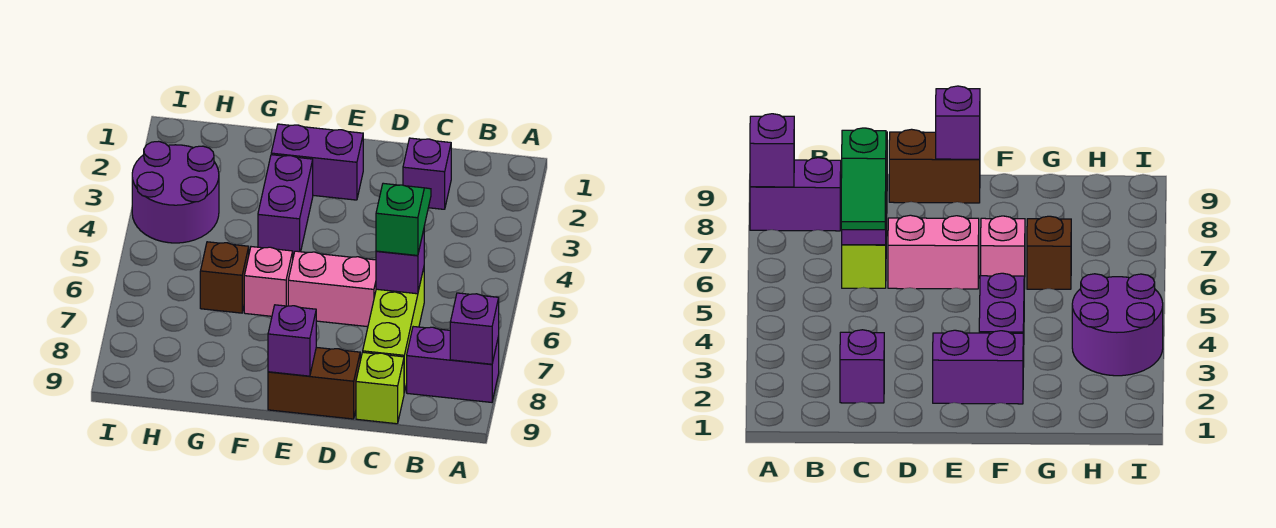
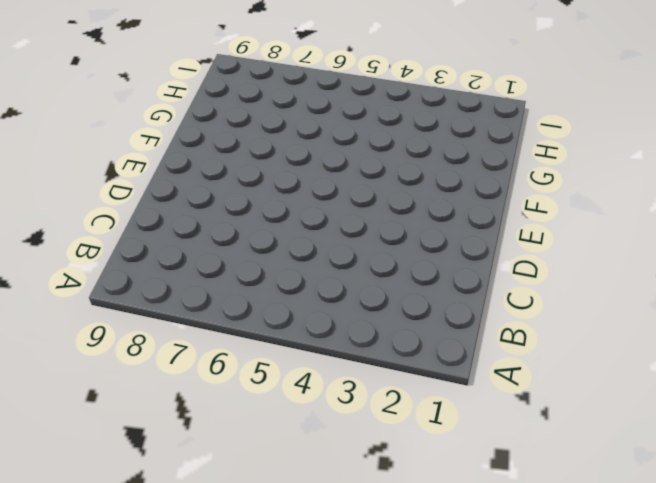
none -> purple brick A8:B8 level 1
none -> purple brick C2 level 1
none -> lime brick C6:C8 level 1

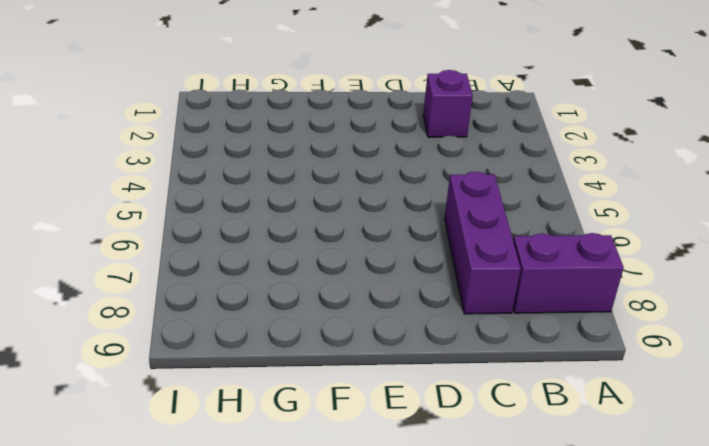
purple brick C6:C8 level 1 -> lime brick C6:C8 level 1
none -> lime brick C9 level 1
none -> pink brick D6:E6 level 1
none -> brown brick D9:E9 level 1

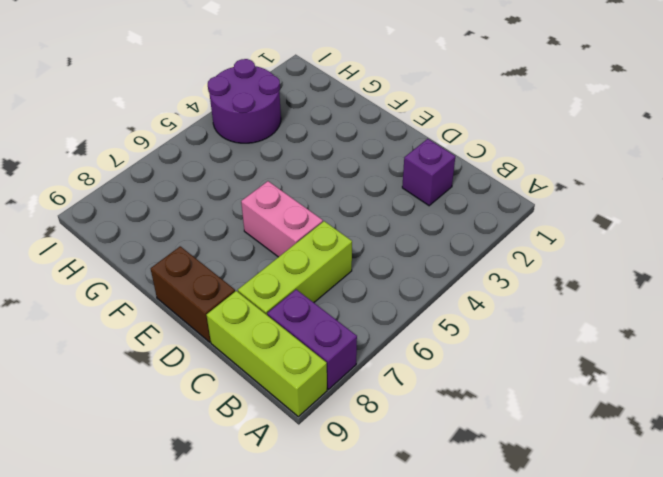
lime brick A9:C9 level 1 -> lime brick C9 level 1
none -> purple brick E2:F2 level 1
none -> purple brick F3:F4 level 1
none -> pink brick F6 level 1

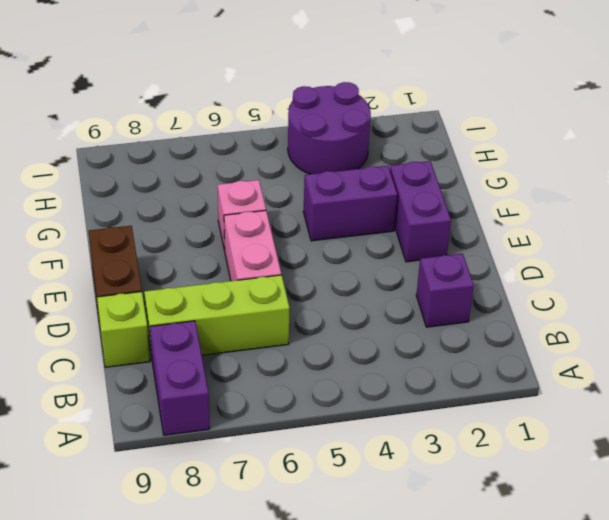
none -> brown brick G6 level 1
none -> purple brick A8 level 2
none -> purple brick C6 level 2

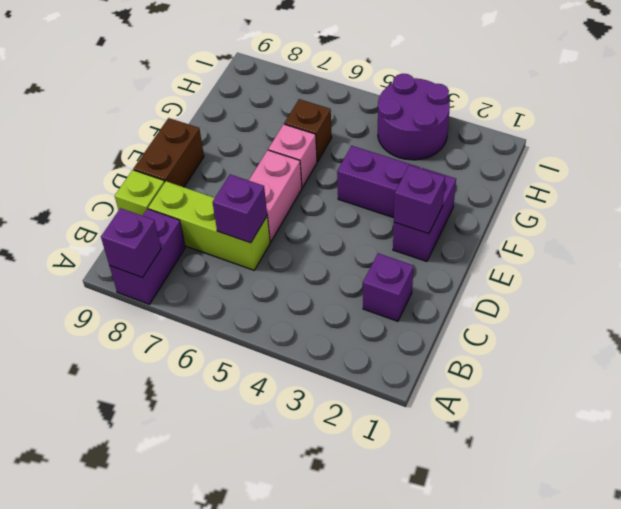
purple brick E2 level 2 -> purple brick E9 level 2
none -> green slope C5:C6 level 3 top 6

